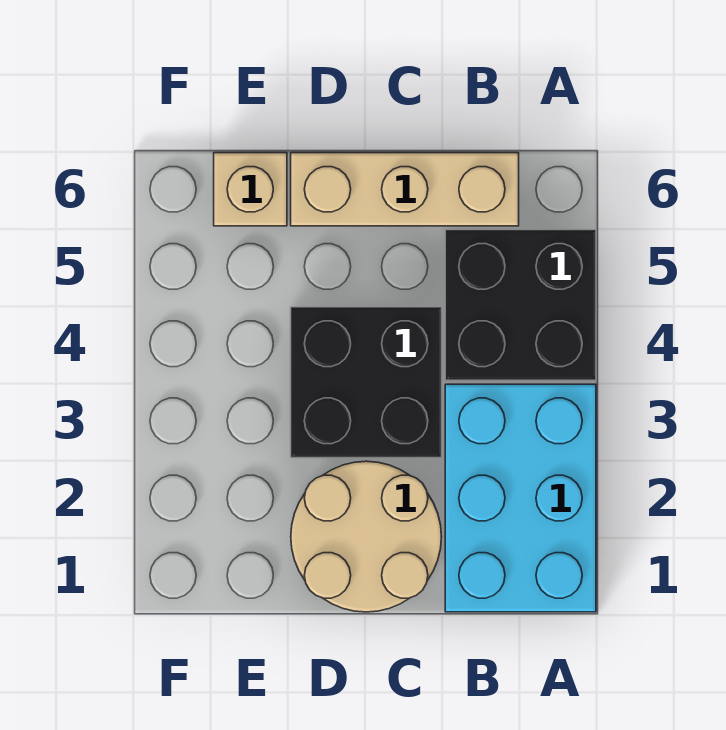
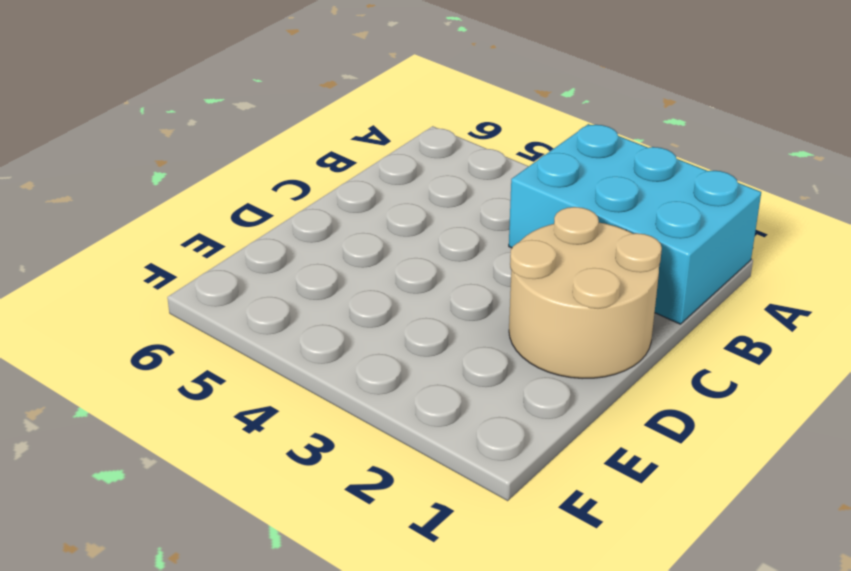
none -> black brick A4:B5 level 1
none -> tan brick B6:D6 level 1

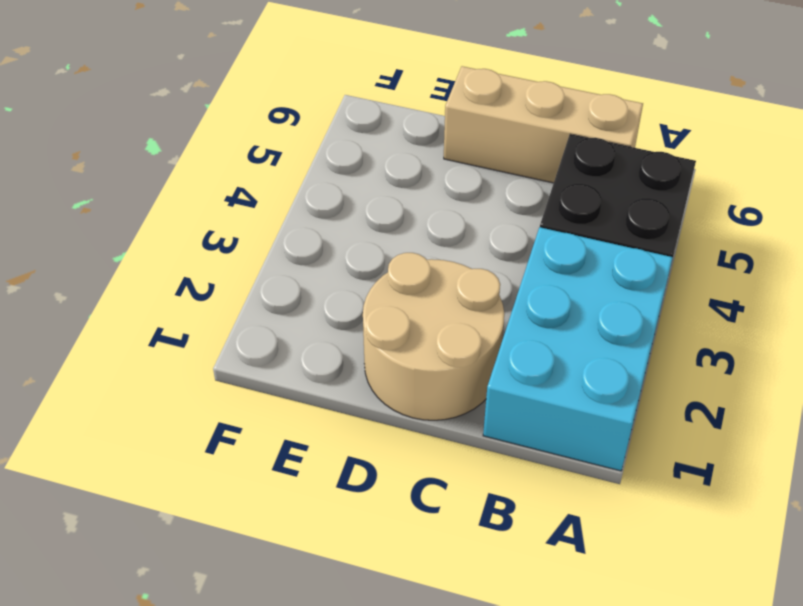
none -> black brick C3:D4 level 1
none -> tan brick E6 level 1

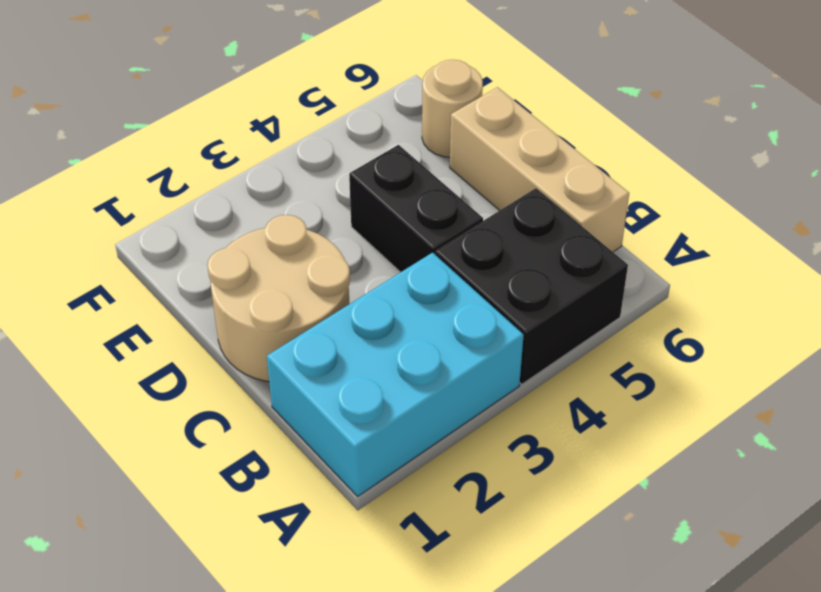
black brick C4:D4 level 1 -> black brick C3:D4 level 1
tan round brick E6 level 1 -> tan brick E6 level 1

